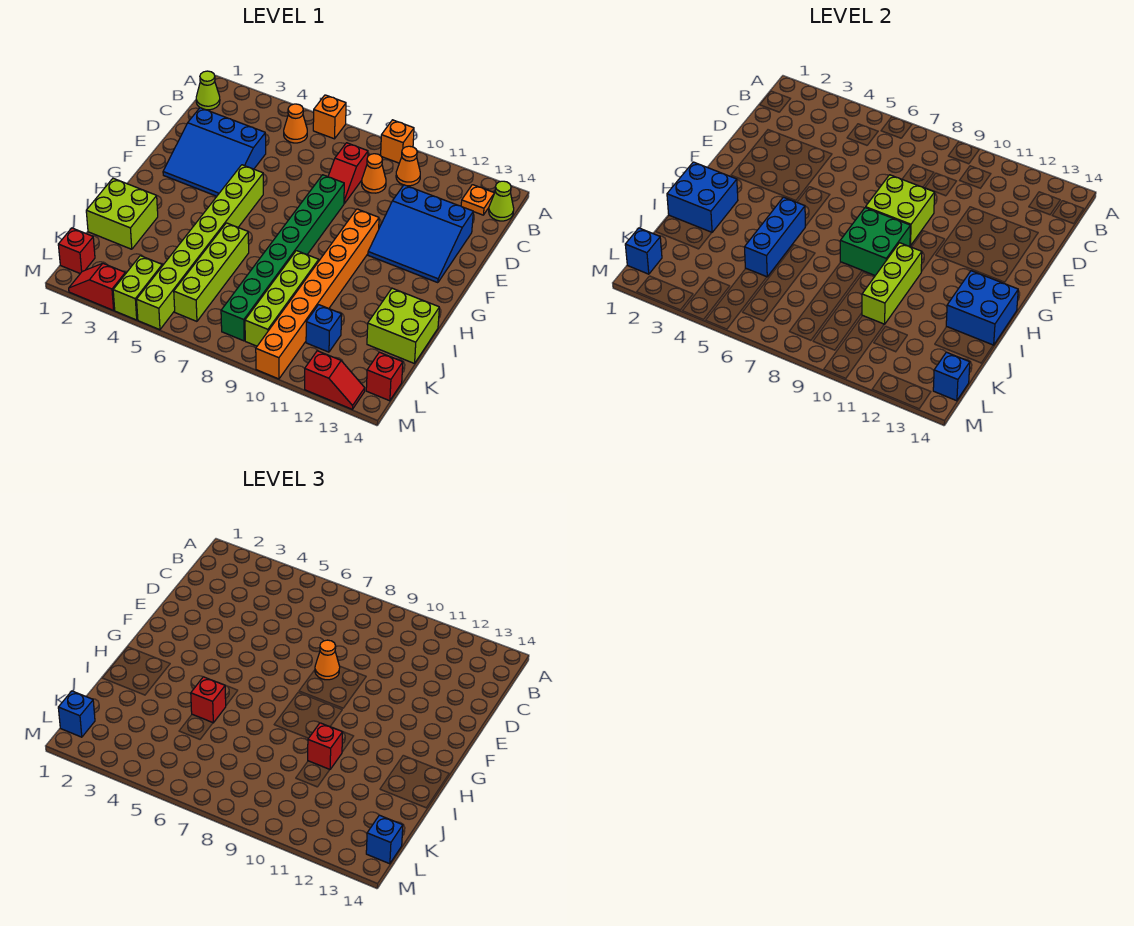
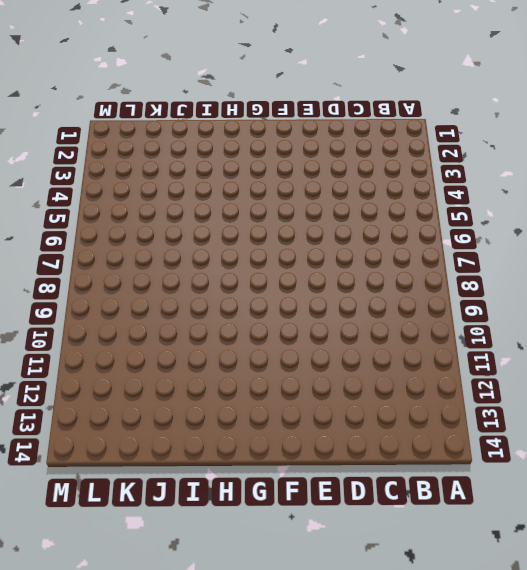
none -> orange brick A6 level 1
none -> orange brick A9 level 1
none -> lime cone B1 level 1
none -> orange cone B5 level 1

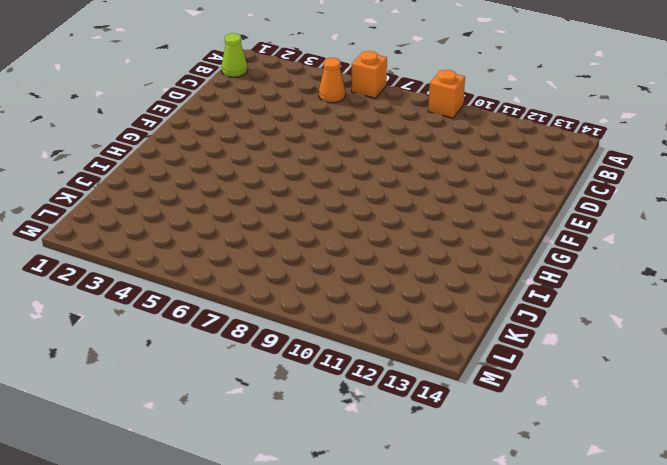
none -> orange cone B10 level 1
none -> orange plate B13 level 1
none -> lime cone B14 level 1
none -> red slope C8:D8 level 1 top C

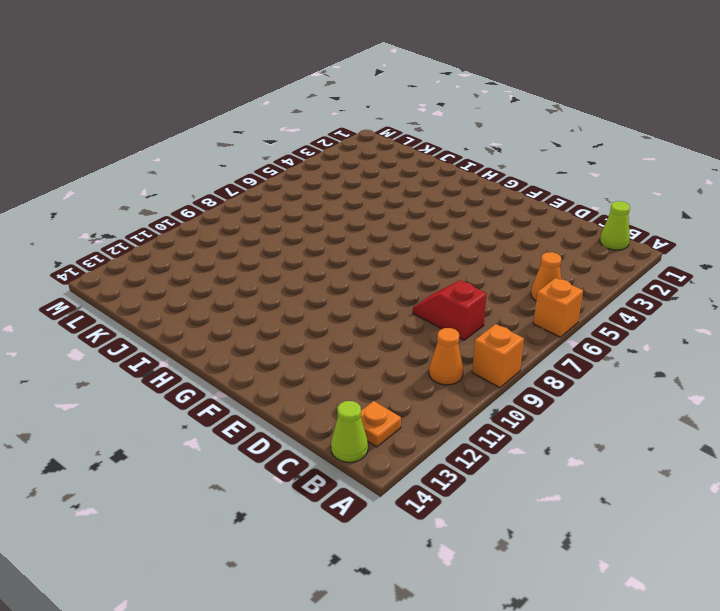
none -> orange cone C9 level 1
none -> blue slope D2:F4 level 1 top D
none -> blue slope D11:F13 level 1 top D
none -> green brick E8:L8 level 1

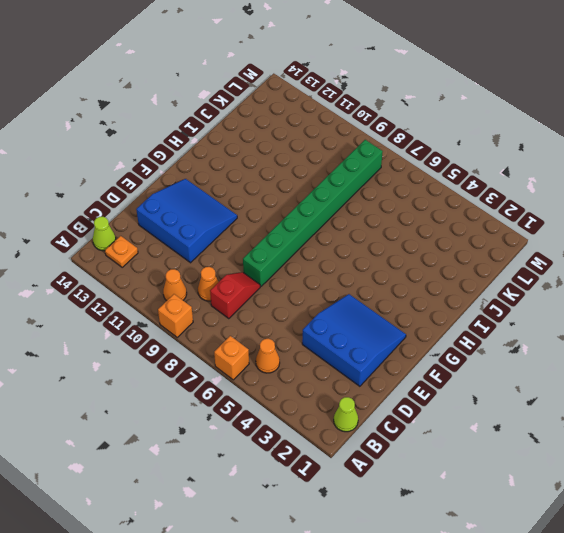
none -> lime brick F5:M5 level 1
none -> orange brick F10:M10 level 1
none -> lime brick I1:J2 level 1
none -> lime brick I6:L6 level 1

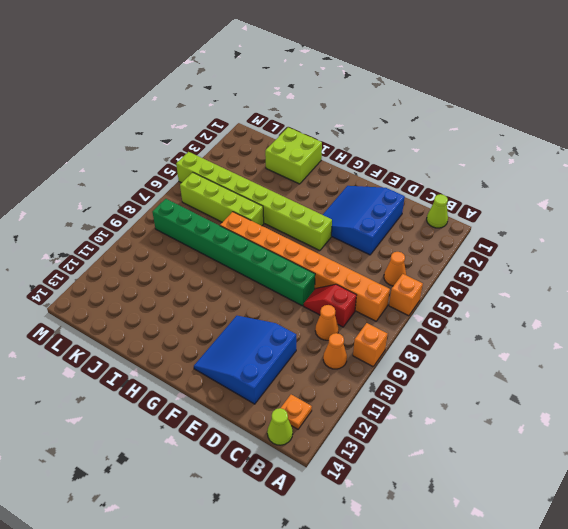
orange brick B7:I7 level 1 -> orange brick F10:M10 level 1
none -> lime brick I9:L9 level 1
none -> lime brick I13:J14 level 1
none -> blue brick K11 level 1
none -> red brick L1 level 1

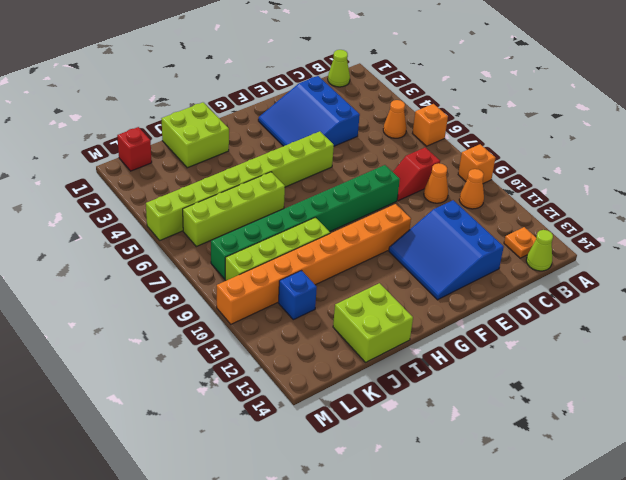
none -> lime brick L4:M4 level 1
none -> red brick L14 level 1
none -> red slope M2:M3 level 1 top 3
none -> red slope M12:M13 level 1 top 12

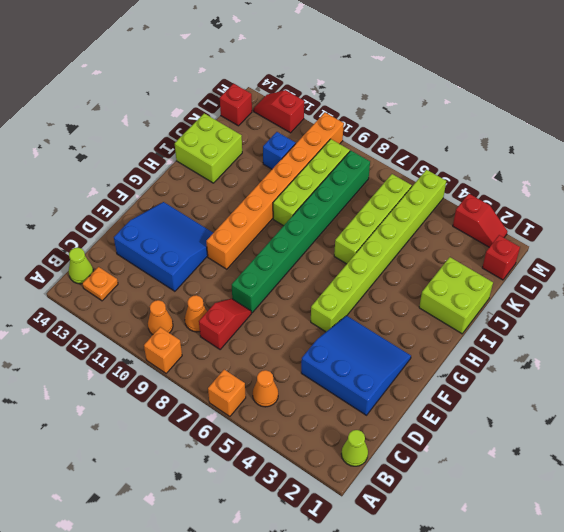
none -> lime brick L4:M4 level 1
none -> lime brick E8:F9 level 2
none -> green brick G8:H9 level 2
none -> blue brick H1:I2 level 2

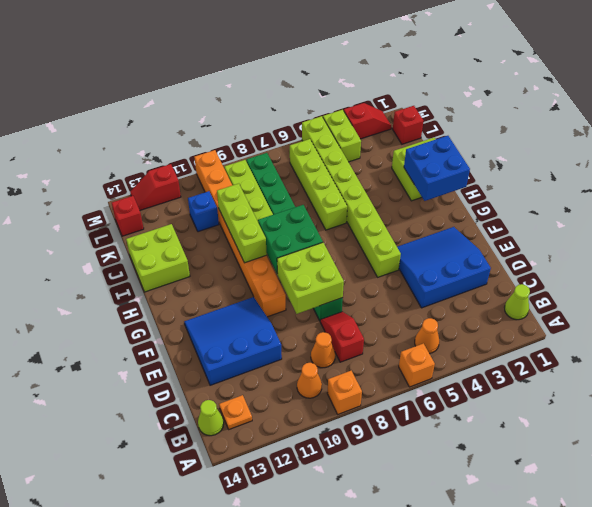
none -> blue brick H5:J5 level 2
none -> blue brick H13:I14 level 2
none -> blue brick L1 level 2
none -> blue brick L14 level 2

